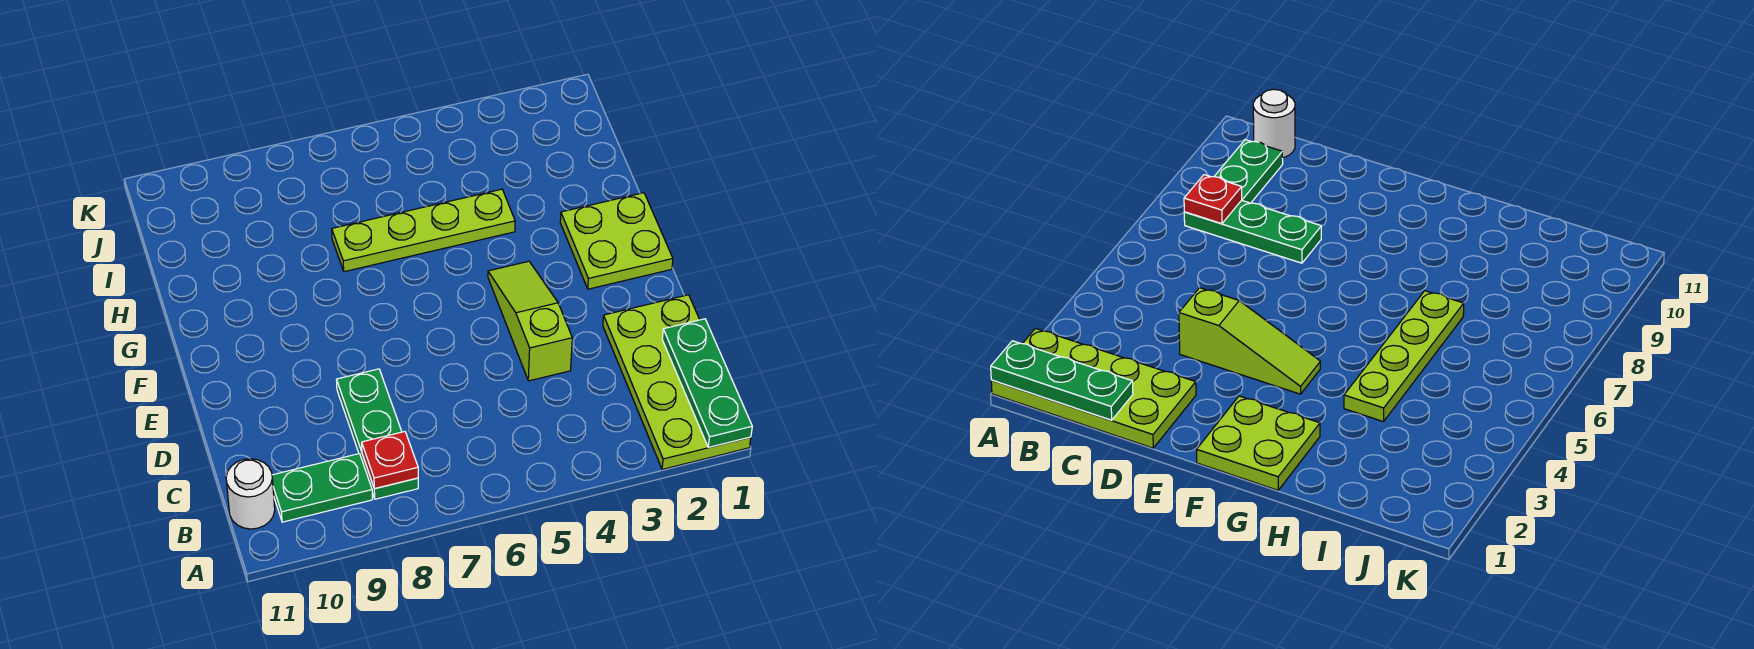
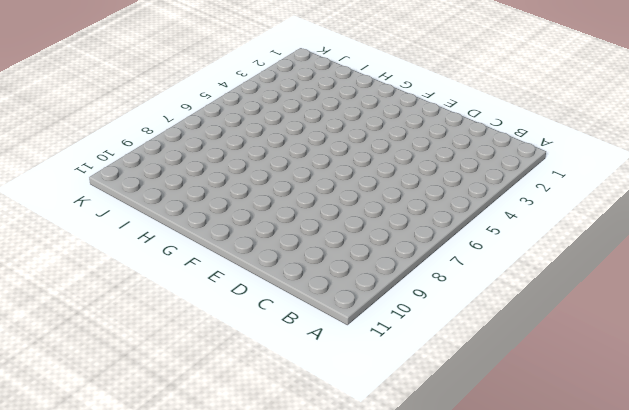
none -> lime plate A1:D2 level 1
none -> green plate B8:D8 level 1

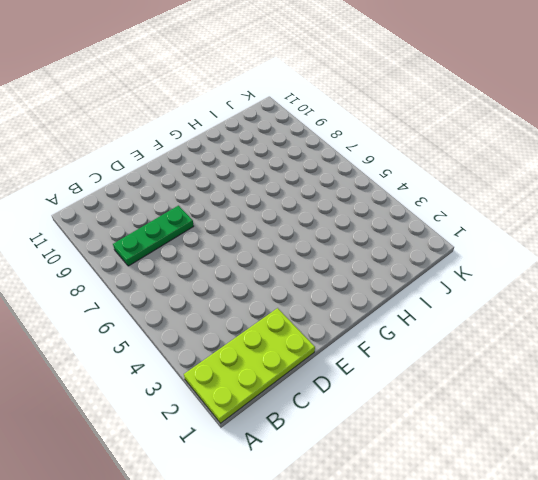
none -> green plate B9:B10 level 1
none -> white round brick B11 level 1

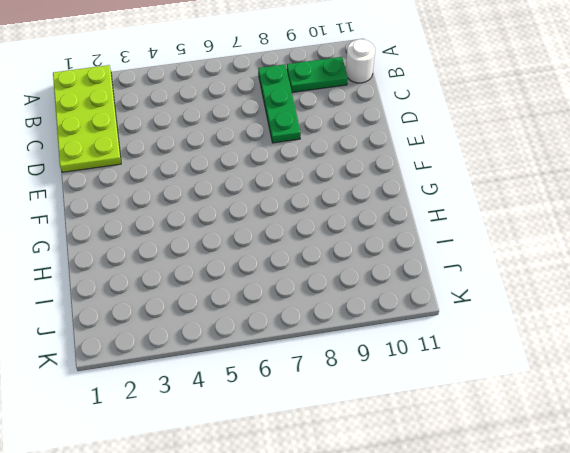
none -> lime slope D4:F4 level 1 top D
none -> lime plate F1:G2 level 1

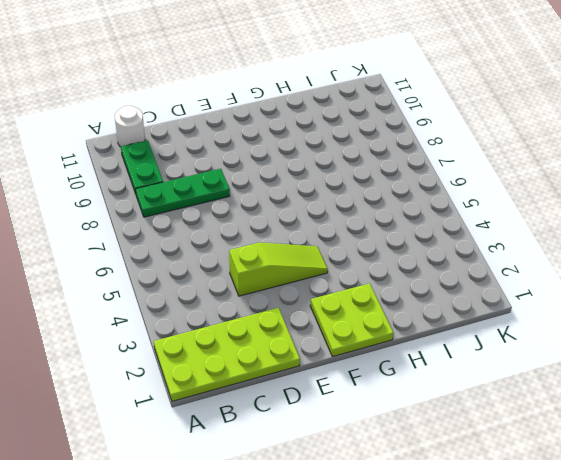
none -> lime plate H4:H7 level 1
none -> green plate A1:C1 level 2

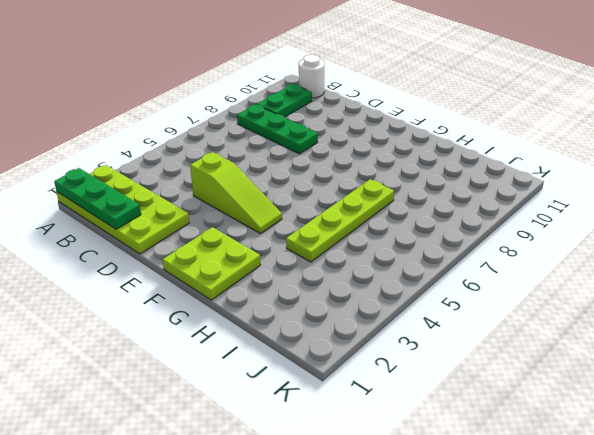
none -> red plate B8 level 2

